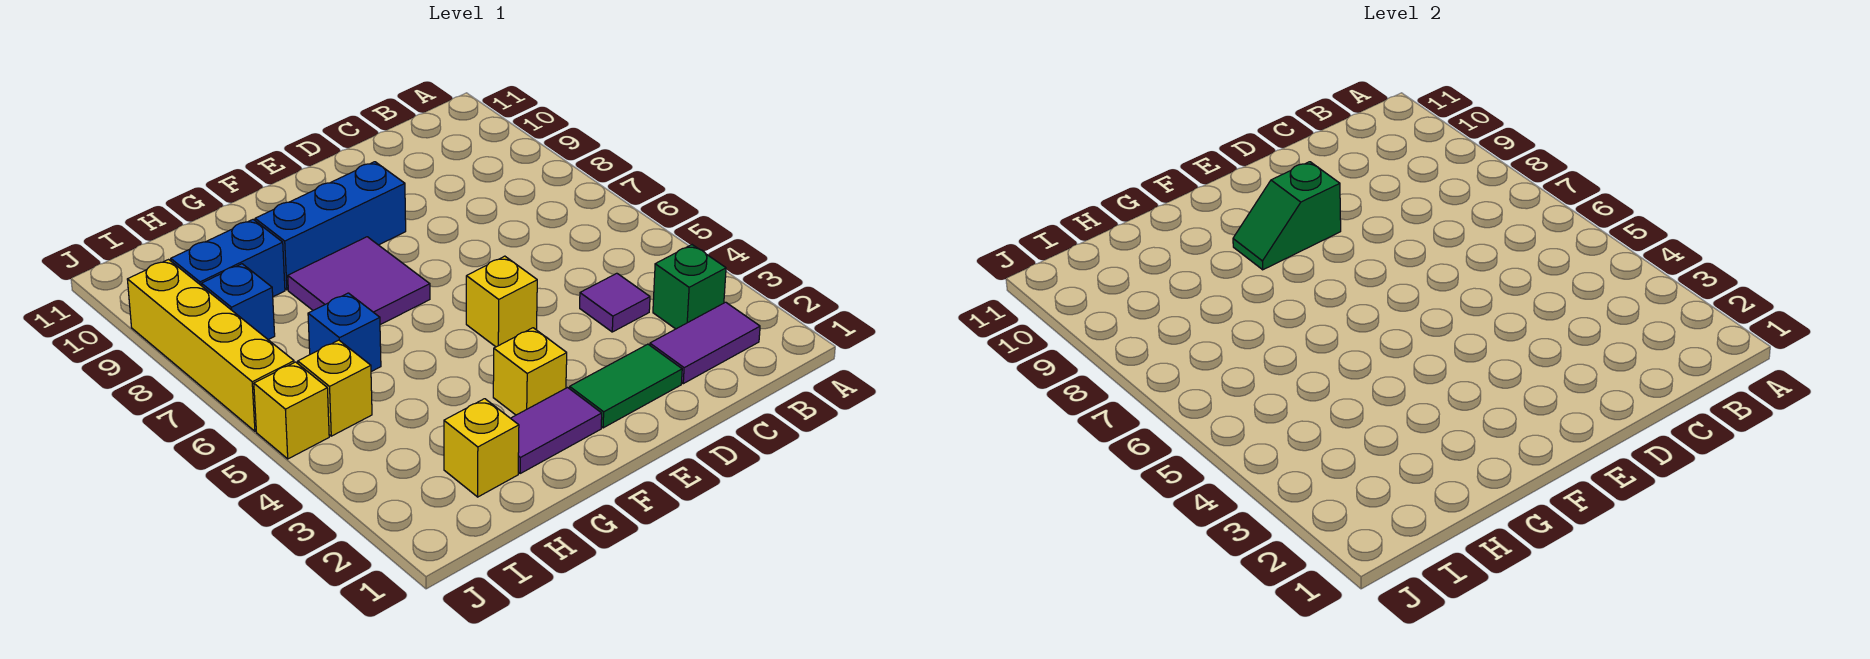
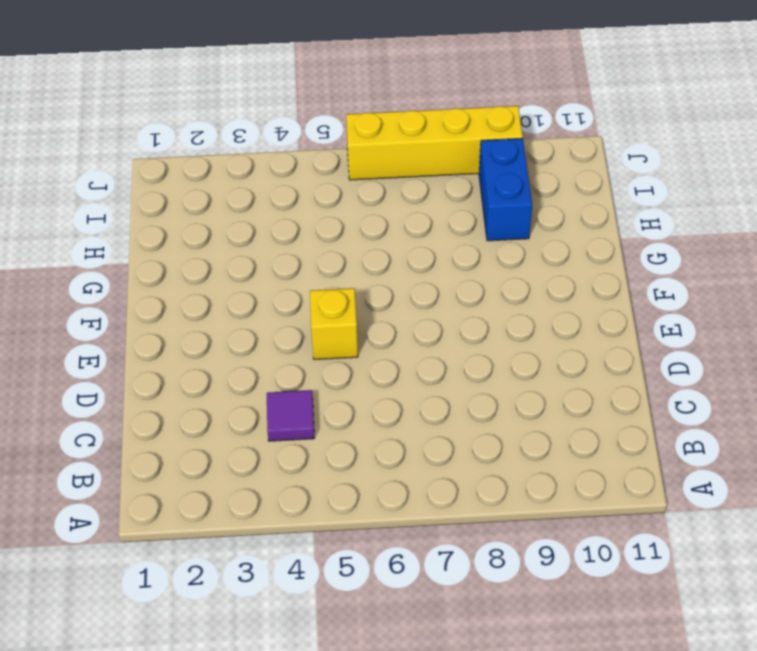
none -> purple tile B2:C2 level 1
none -> green brick B3 level 1
none -> green tile D2:E2 level 1

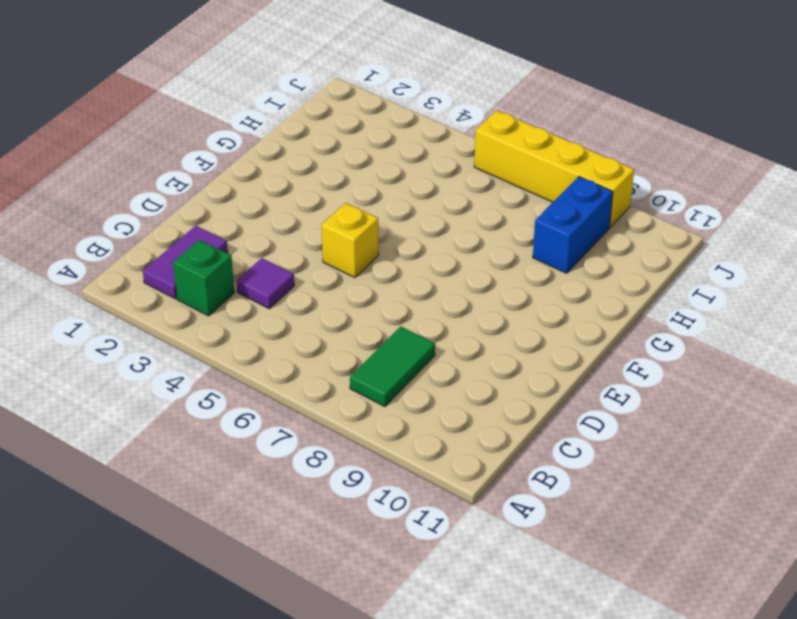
green tile B8:C8 level 1 -> green tile D2:E2 level 1
none -> blue brick E9:G9 level 1
none -> purple tile F2:G2 level 1
none -> yellow brick F3 level 1

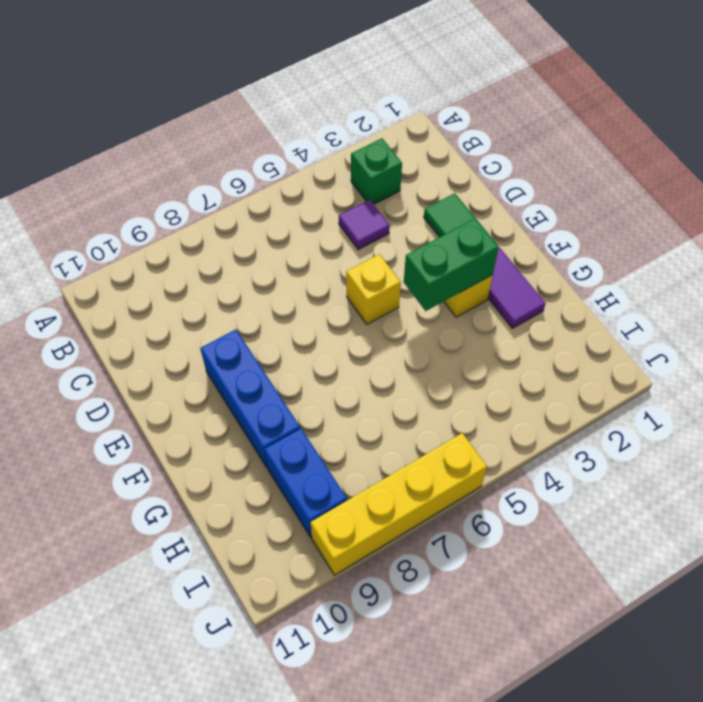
green brick F3:F4 level 2 -> none
none -> purple tile B2:C2 level 1
none -> purple tile F7:G8 level 1
none -> yellow brick H2 level 1

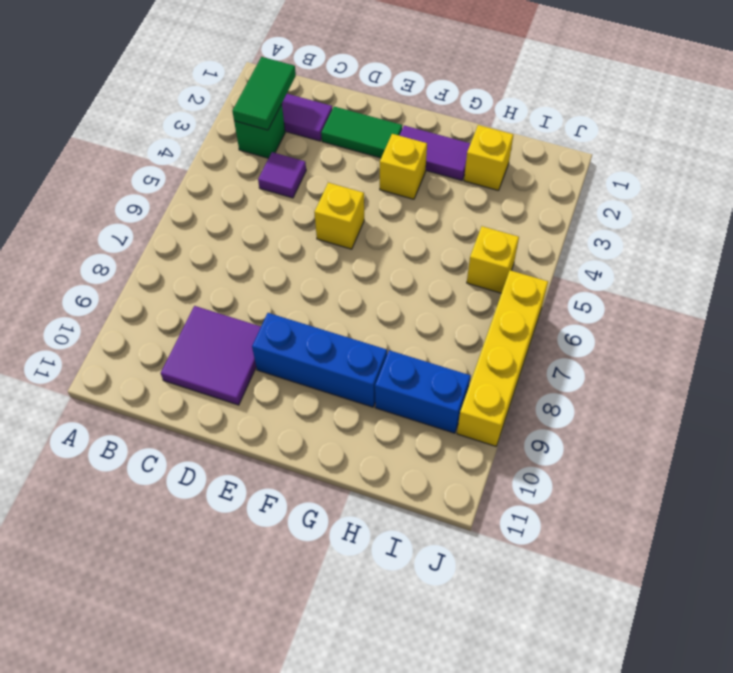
green tile B2:B3 level 2 -> none
purple tile C9:D10 level 1 -> purple tile F7:G8 level 1
none -> blue brick H6 level 1
none -> blue brick I8 level 1
none -> yellow brick J5 level 1

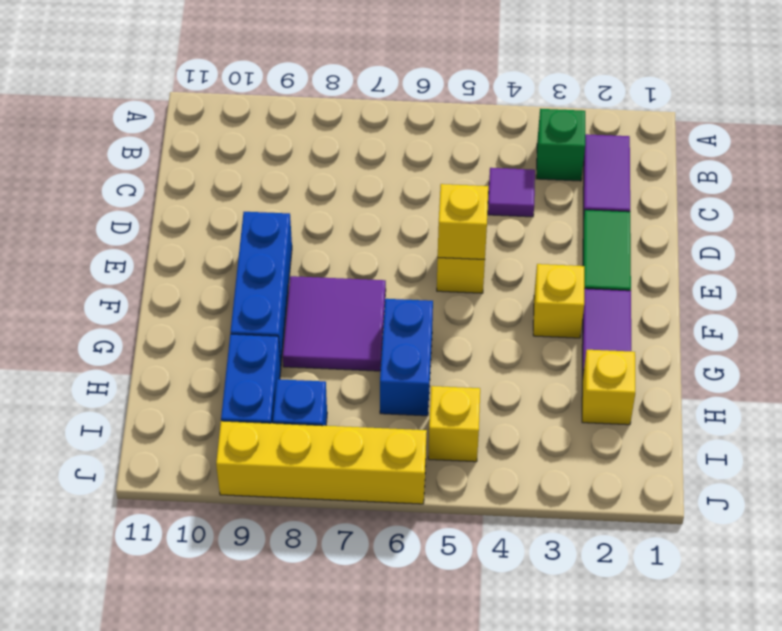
yellow brick E5 level 2 -> yellow brick J5 level 1
blue brick G6:H6 level 1 -> blue brick H6 level 1
none -> green slope E9:F9 level 2 top E

